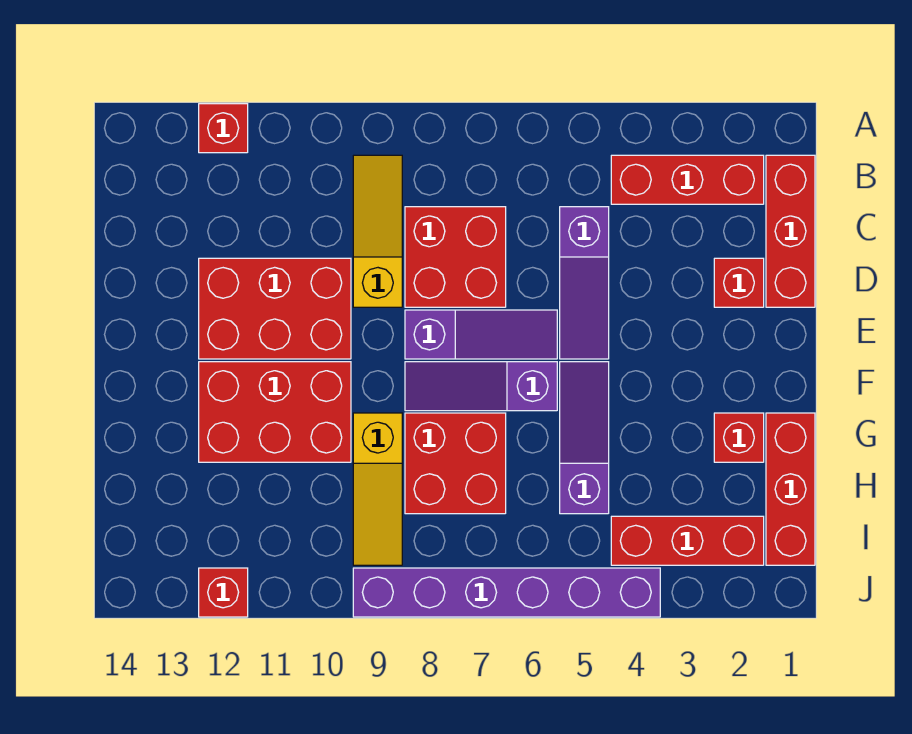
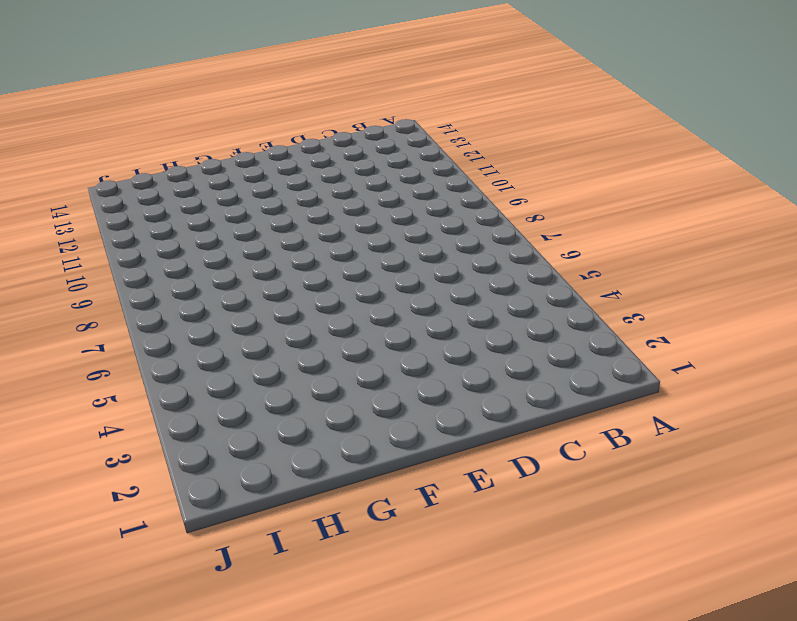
none -> red brick A12 level 1
none -> red brick B1:D1 level 1
none -> red brick B2:B4 level 1

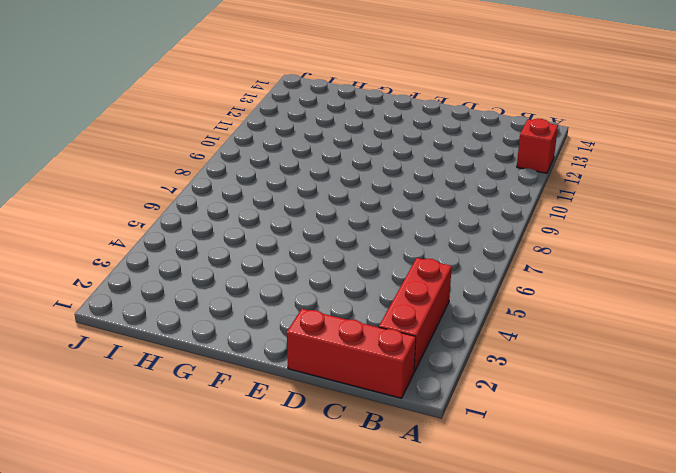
none -> yellow slope B9:D9 level 1 top D
none -> purple slope C5:E5 level 1 top C
none -> red brick C7:D8 level 1

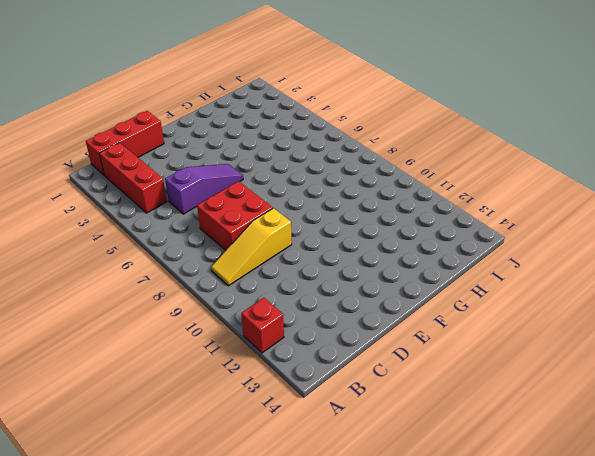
none -> red brick D2 level 1
none -> red brick D10:E12 level 1
none -> purple slope E6:E8 level 1 top 8

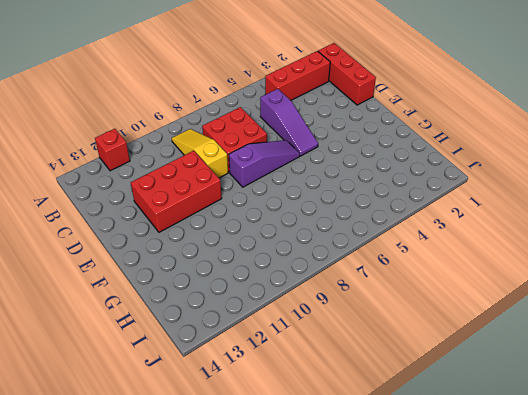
none -> red brick D2 level 1
none -> purple slope F5:H5 level 1 top H
none -> purple slope F6:F8 level 1 top 6

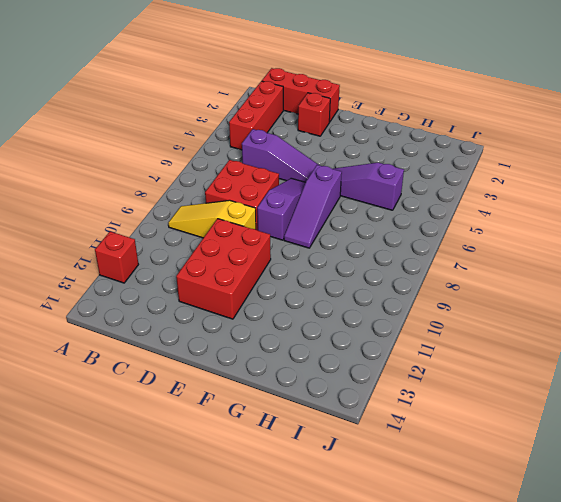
none -> red brick F10:G12 level 1
none -> red brick G1:I1 level 1
none -> red brick G2 level 1

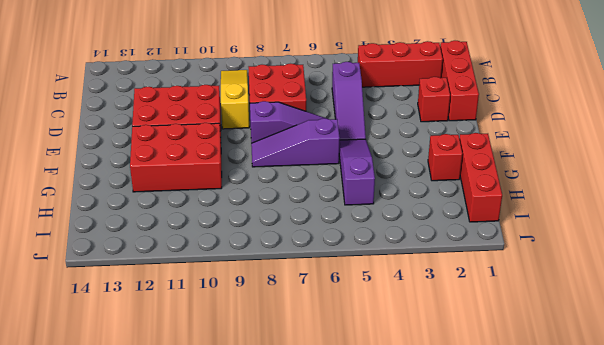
none -> red brick A12 level 1
none -> red brick G7:H8 level 1
none -> yellow slope G9:I9 level 1 top G

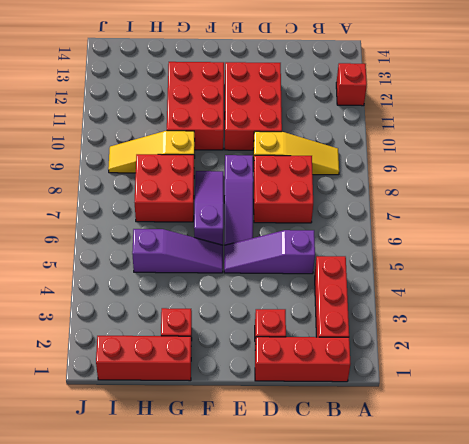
none -> red brick I2:I4 level 1
none -> purple brick J4:J9 level 1
none -> red brick J12 level 1

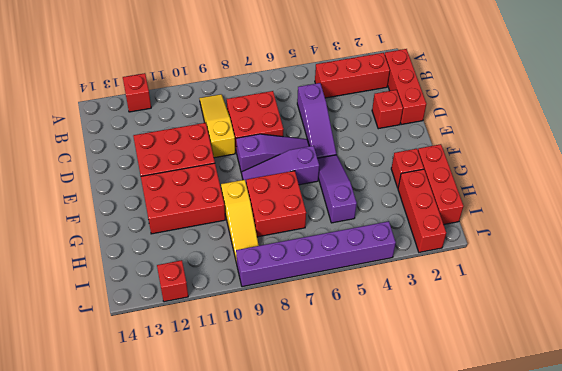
red brick H2:J2 level 1 -> red brick I2:I4 level 1

